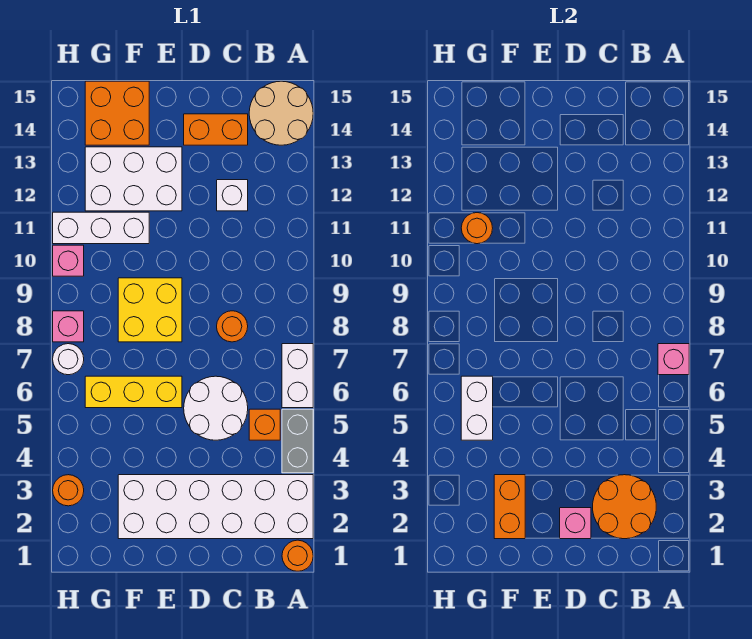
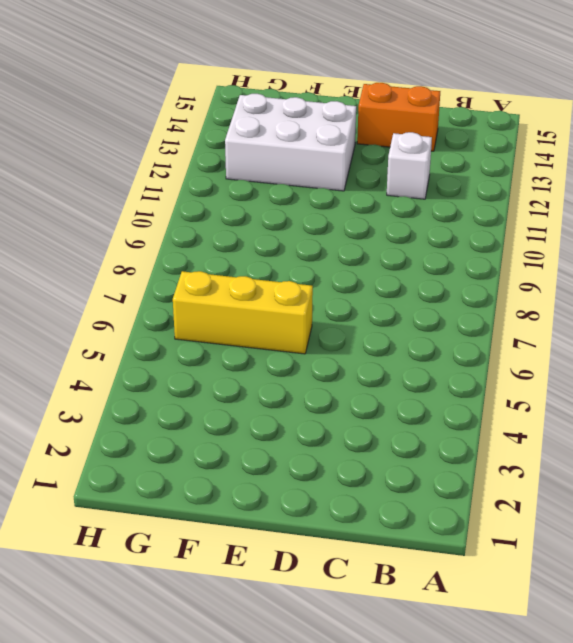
none -> orange round brick A1 level 1
none -> white brick A2:F3 level 1
none -> grey brick A4:A5 level 1

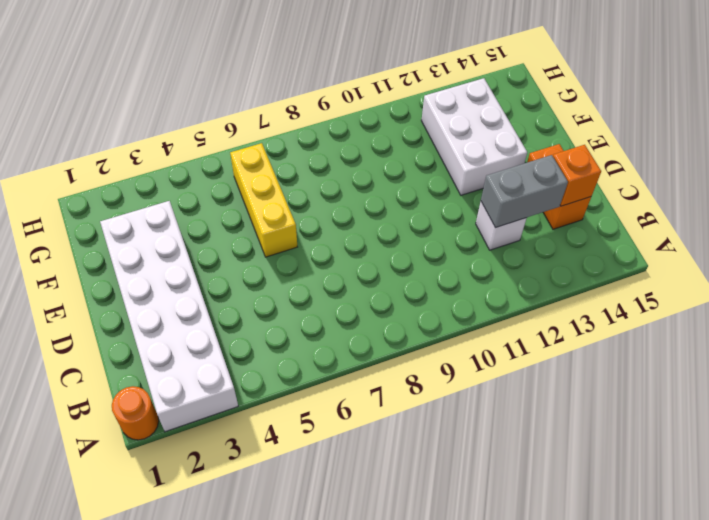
grey brick C12:C13 level 2 -> grey brick A4:A5 level 1
orange brick C14 level 2 -> orange brick B5 level 1
none -> white brick A6:A7 level 1
none -> tan round brick A14:B15 level 1
none -> white round brick C5:D6 level 1

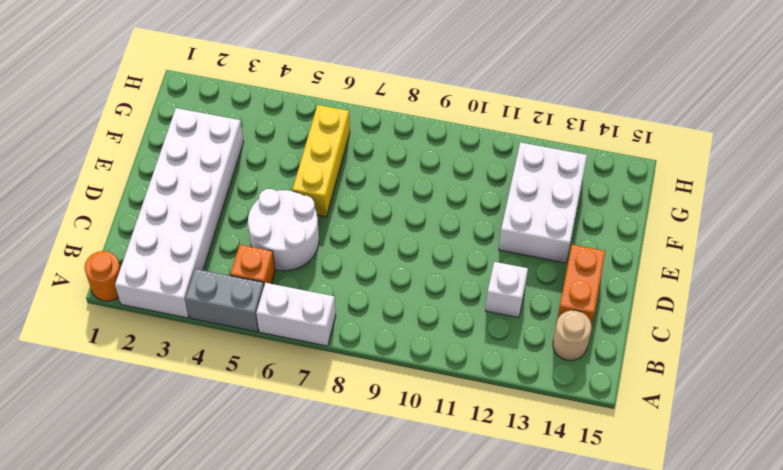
tan round brick B14 level 1 -> tan round brick A14:B15 level 1
none -> orange round brick C8 level 1
none -> yellow brick E8:F9 level 1
none -> white brick F11:H11 level 1

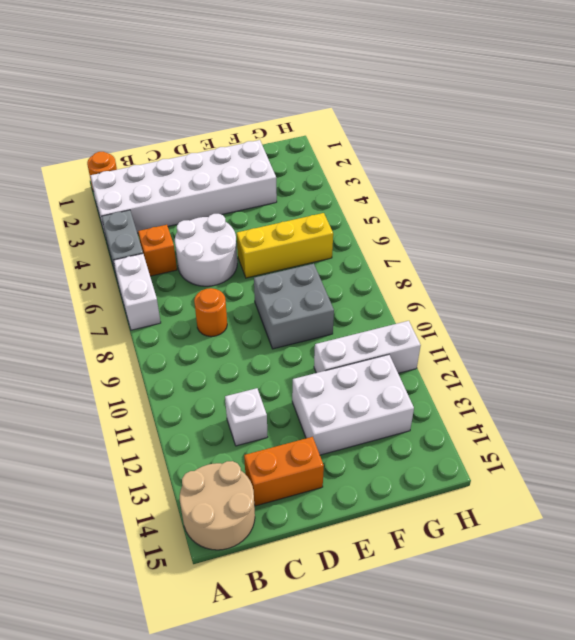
grey brick E8:F9 level 1 -> yellow brick E8:F9 level 1
none -> orange brick F14:G15 level 1
none -> orange round brick H3 level 1
none -> white round brick H7 level 1

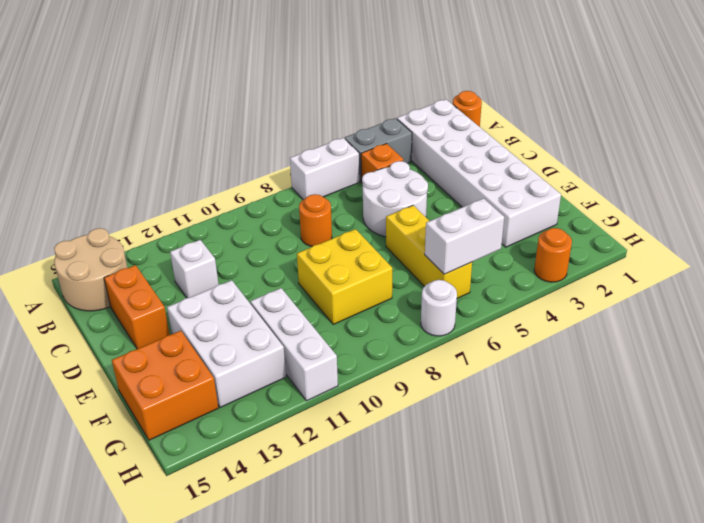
none -> pink brick H8 level 1
none -> pink brick H10 level 1
none -> pink brick A7 level 2

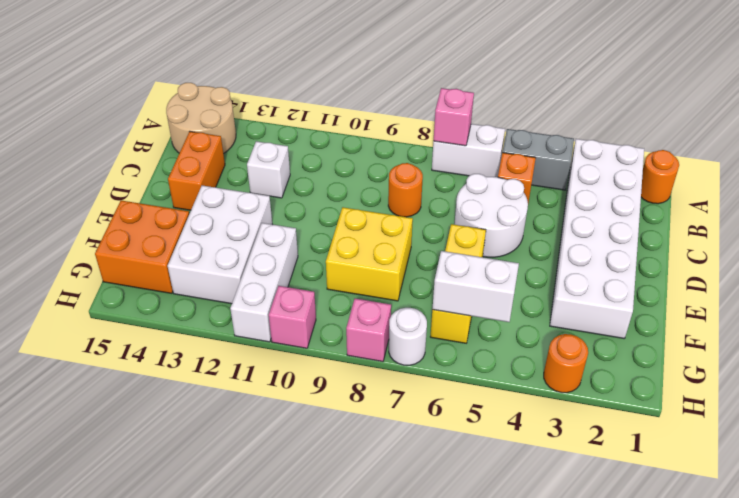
none -> orange round brick B2:C3 level 2
none -> pink brick D2 level 2
none -> orange brick F2:F3 level 2

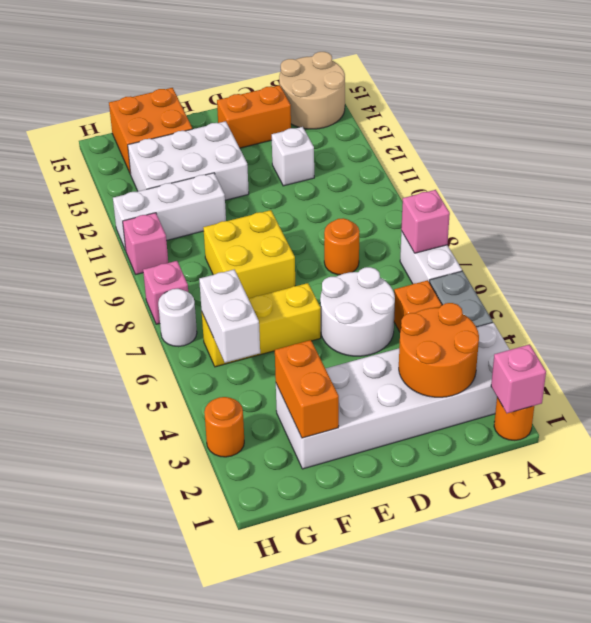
pink brick A1 level 2 -> pink brick D2 level 2
none -> orange round brick G11 level 2

